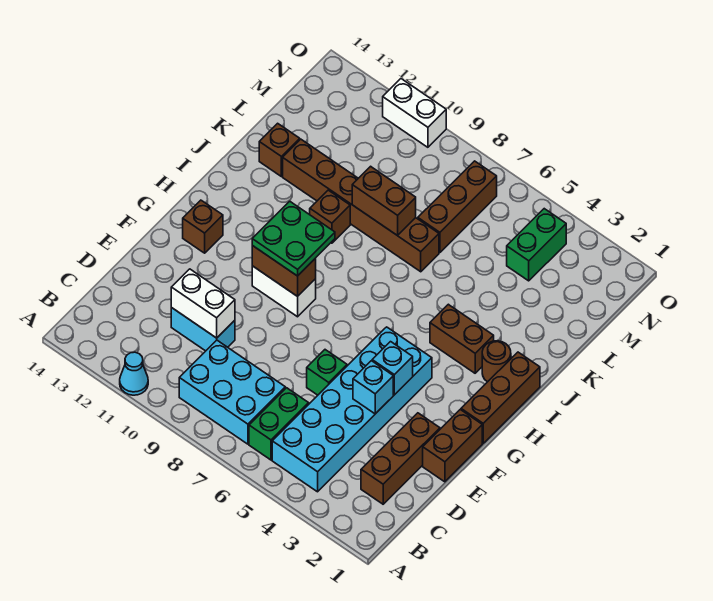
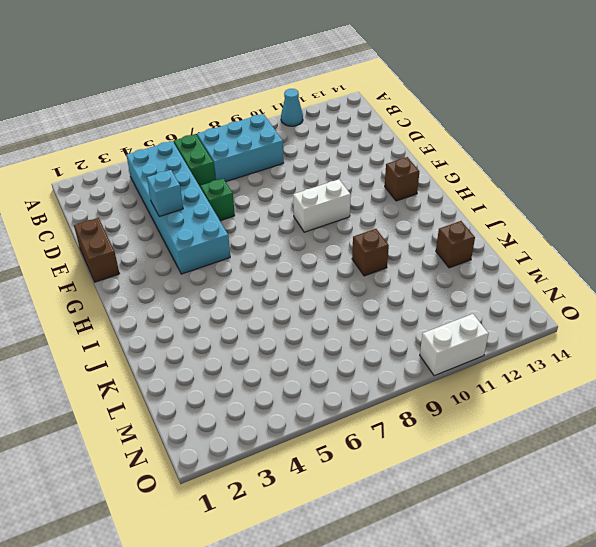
none -> brown brick C2:E2 level 1
none -> cyan brick D10:D11 level 1
none -> brown brick G1:I1 level 1

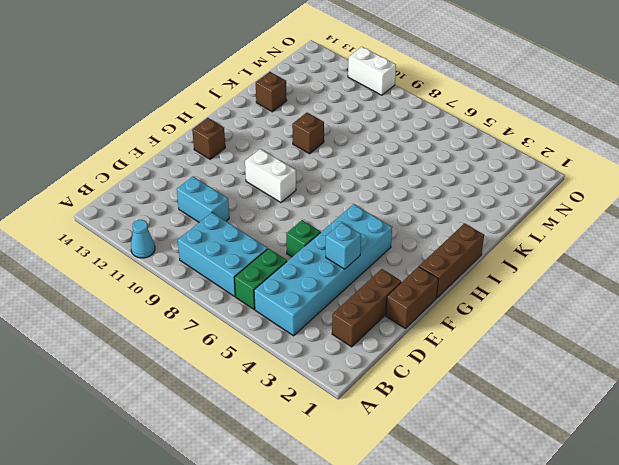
none -> brown round brick I2 level 1
none -> brown brick I3:I4 level 1
none -> brown brick K7:K12 level 1

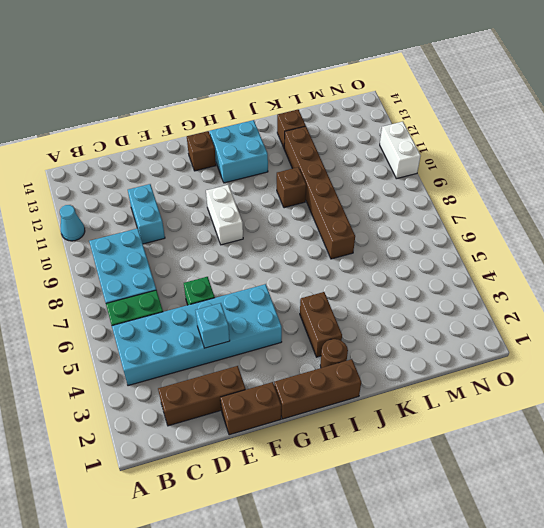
cyan brick H12:I13 level 1 -> none
none -> brown brick L7:N7 level 1
none -> green brick M4:N4 level 1
none -> white brick D10:D11 level 2

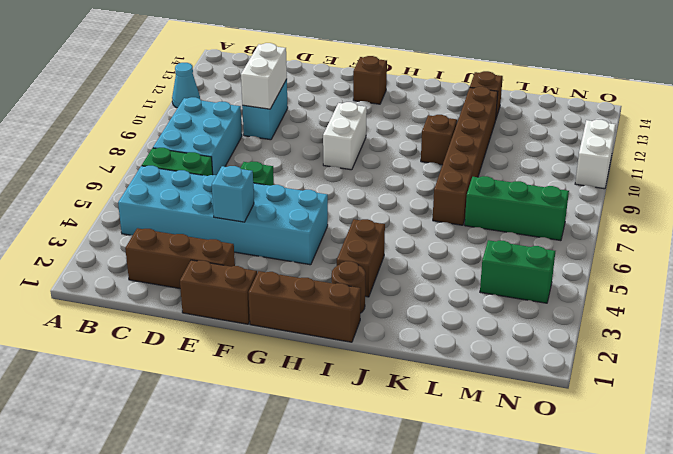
green brick L7:N7 level 1 -> brown brick L7:N7 level 1
none -> cyan brick F4 level 2
none -> brown brick G9:G10 level 2
none -> brown brick K8:K9 level 2

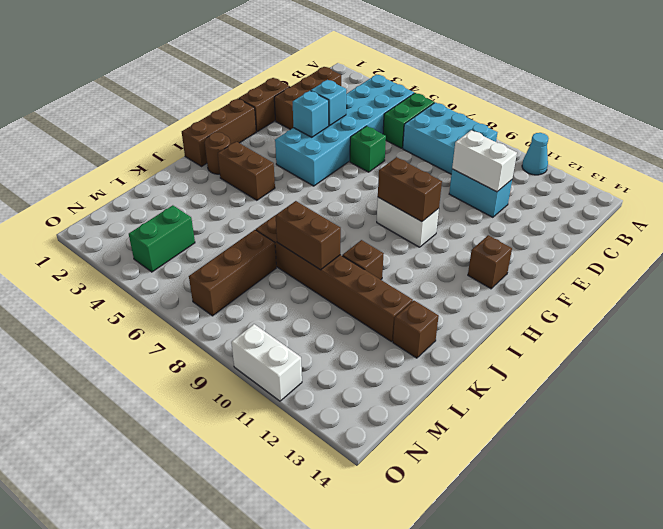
none -> green plate G9:H10 level 3

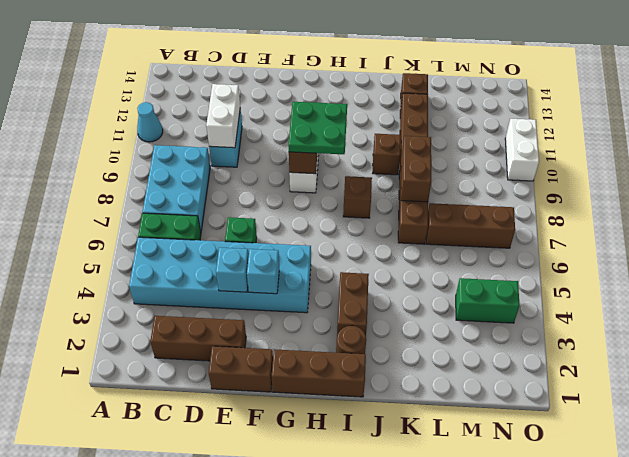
brown brick I8 level 1 -> brown brick G13 level 1

